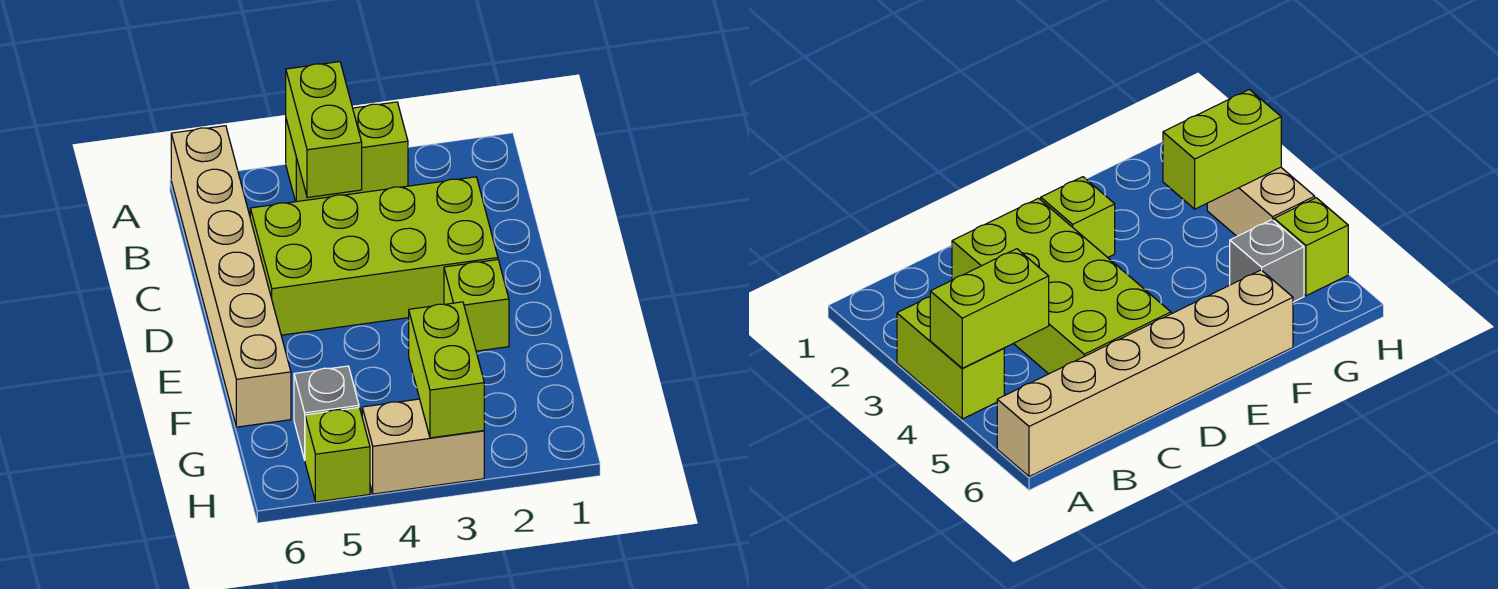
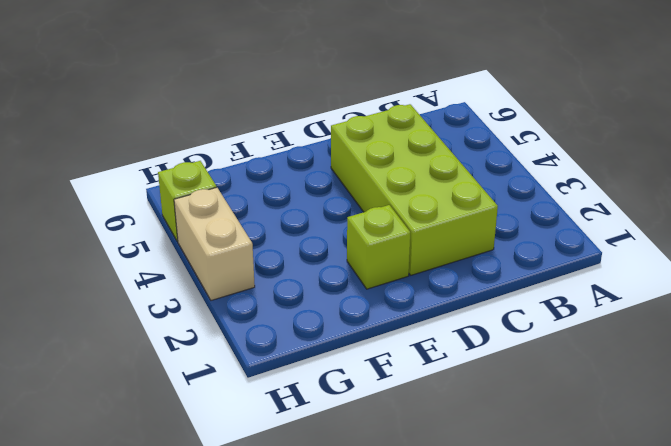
none -> lime brick A3:A4 level 1
none -> tan brick A6:F6 level 1

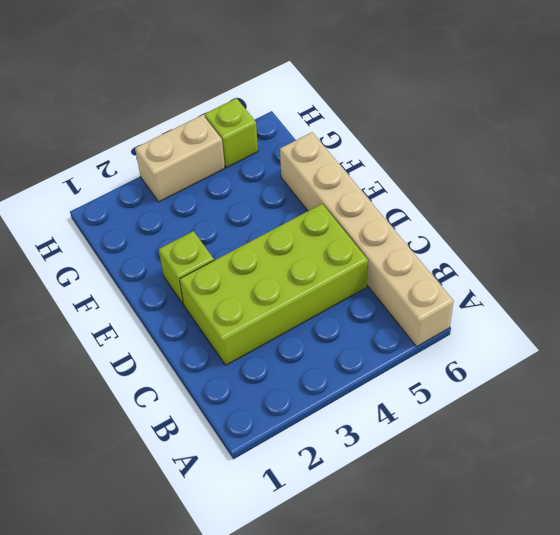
none -> lime brick A3:A4 level 1
none -> grey brick G5 level 1

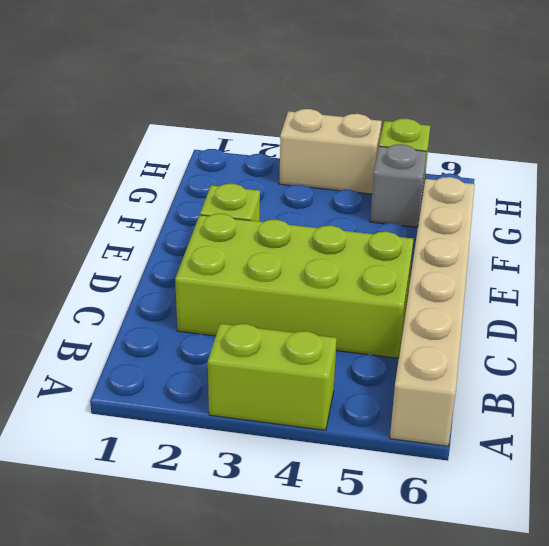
none -> lime brick A4:B4 level 2
none -> lime brick G3:H3 level 2

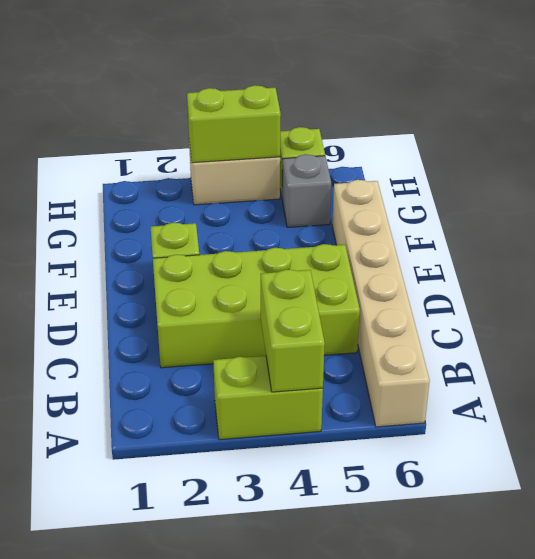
lime brick H3:H4 level 2 -> lime brick G3:H3 level 2

